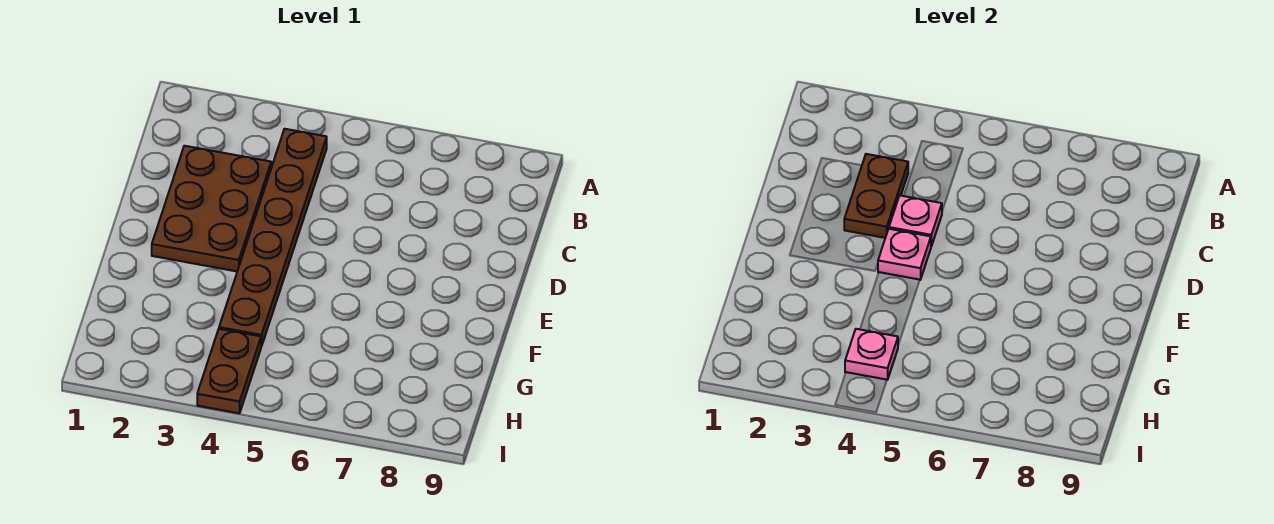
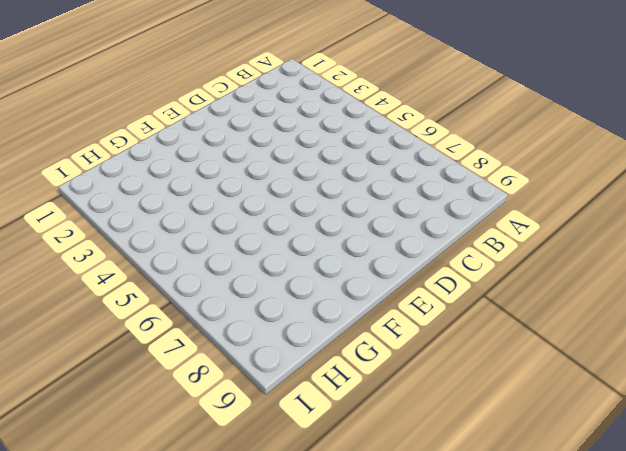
none -> brown plate B4:G4 level 1
none -> brown plate C2:E3 level 1

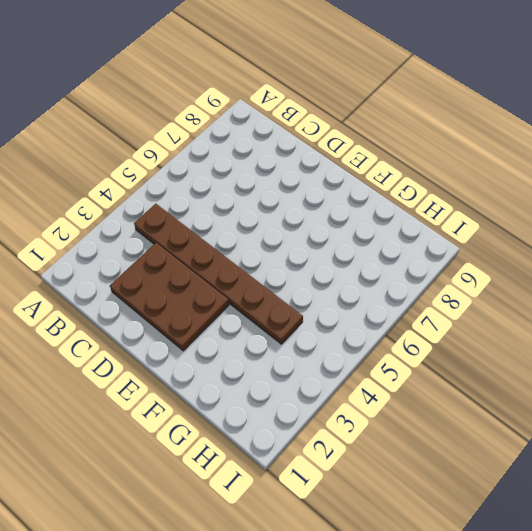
none -> brown plate H4:I4 level 1
none -> brown plate C3:D3 level 2

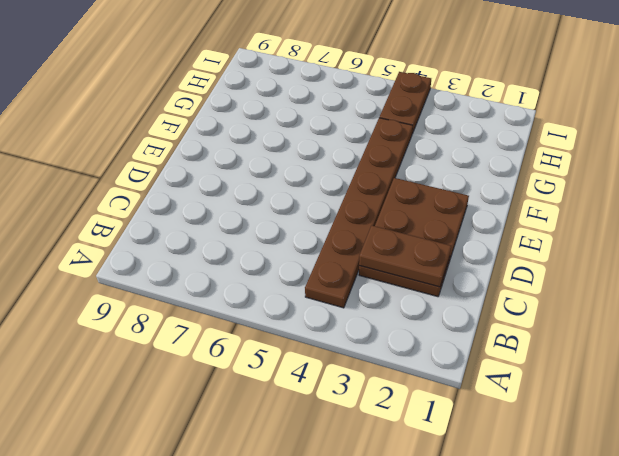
brown plate C2:C3 level 2 -> brown plate C3:D3 level 2
none -> pink plate D4 level 2
none -> pink plate E4 level 2

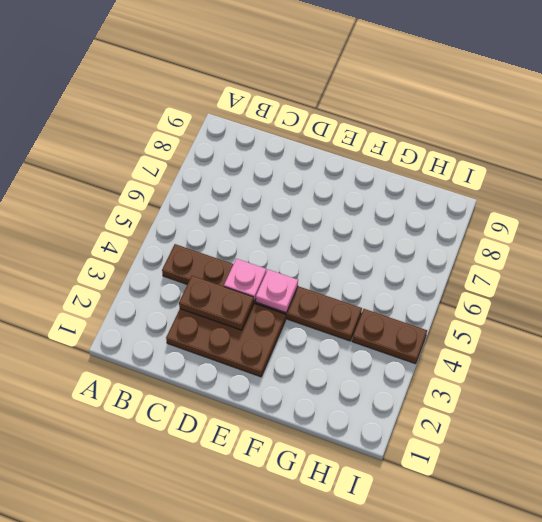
none -> pink plate H4 level 2

